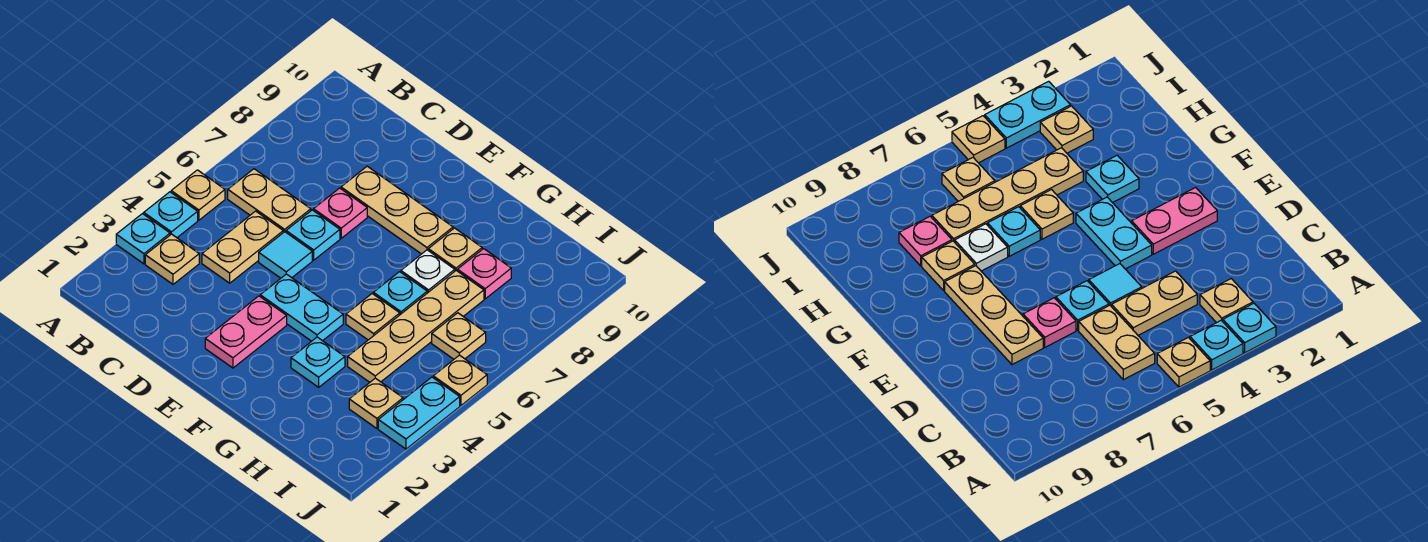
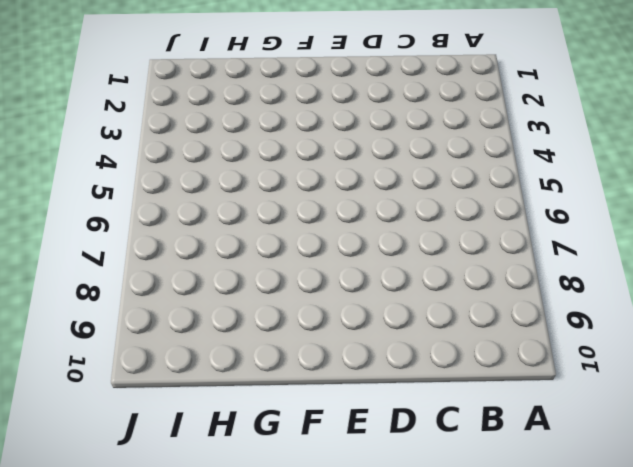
none -> cyan plate A3 level 1
none -> cyan plate A4 level 1
none -> tan plate A5 level 1

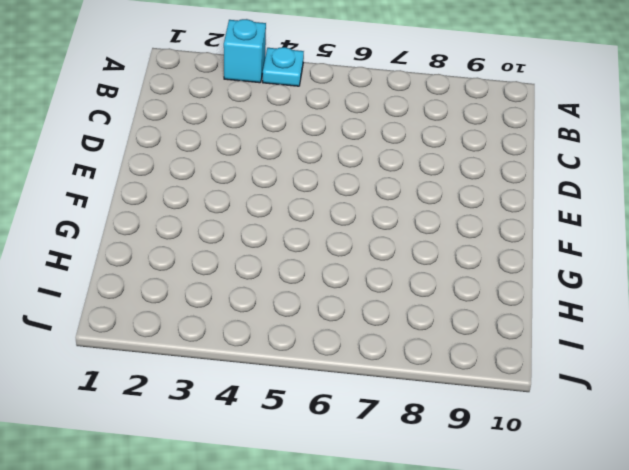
cyan brick A3 level 1 -> cyan plate A3 level 1
none -> tan plate A5 level 1
none -> tan plate B3 level 1
none -> tan plate B6:C6 level 1

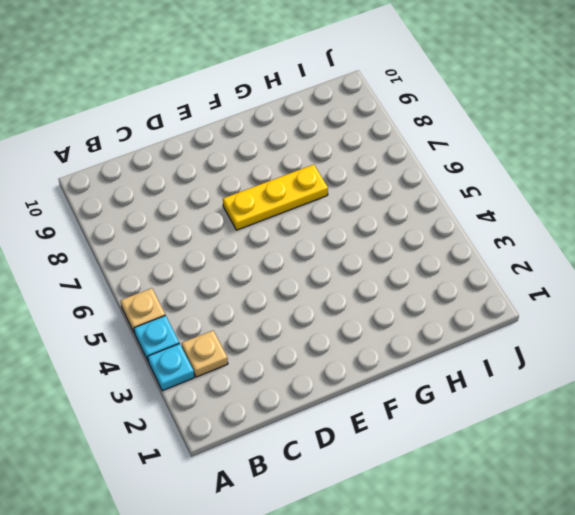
yellow plate E7:G7 level 1 -> white plate G7 level 1
none -> tan plate B6:C6 level 1
none -> tan plate C4:C5 level 1
none -> cyan tile D5 level 1

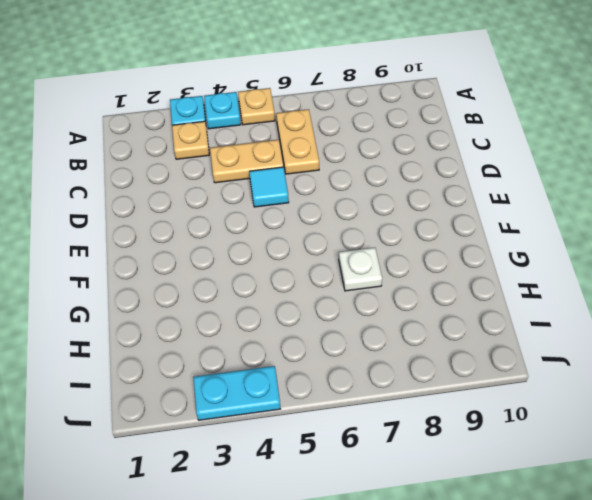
none -> cyan plate D6 level 1
none -> pink plate D7 level 1
none -> tan plate D8:F8 level 1

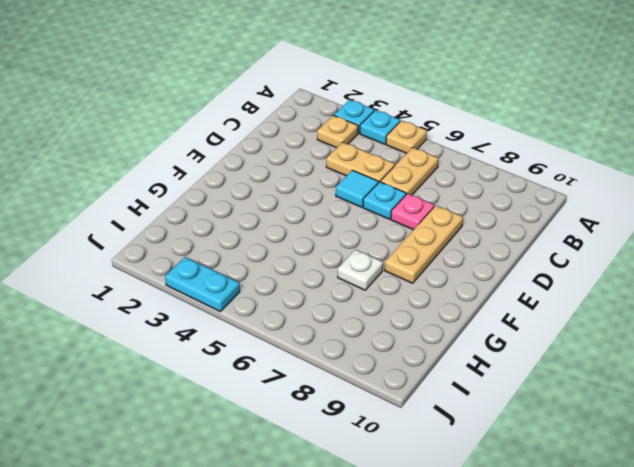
none -> pink plate E2:E3 level 1
none -> cyan plate E4:F4 level 1
none -> cyan plate G3 level 1

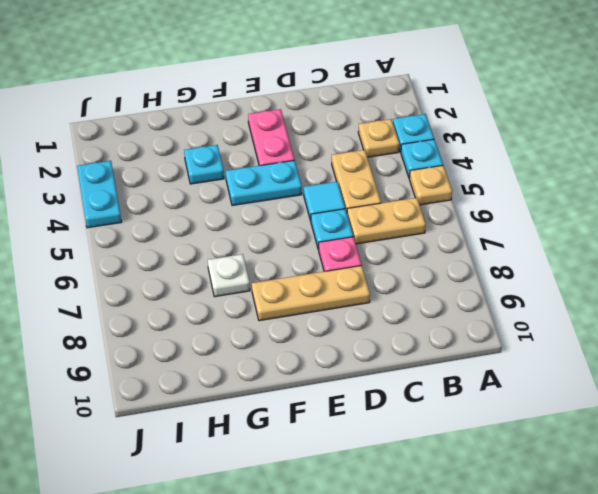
none -> tan plate G5 level 1
none -> cyan plate G6 level 1
none -> tan plate G8 level 1

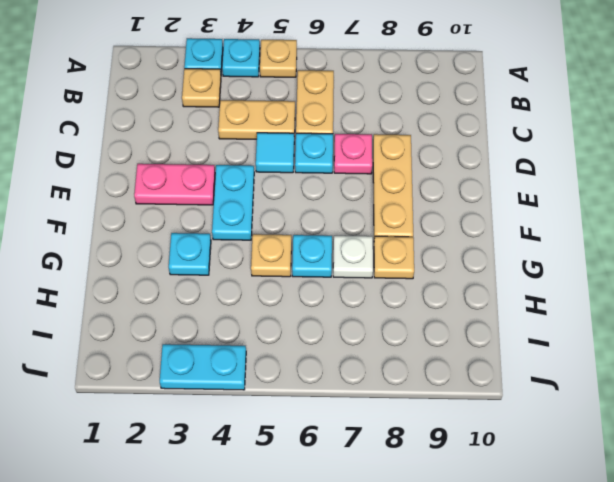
none -> tan plate H4:H7 level 1
none -> pink plate H8 level 1
none -> tan plate I3 level 1

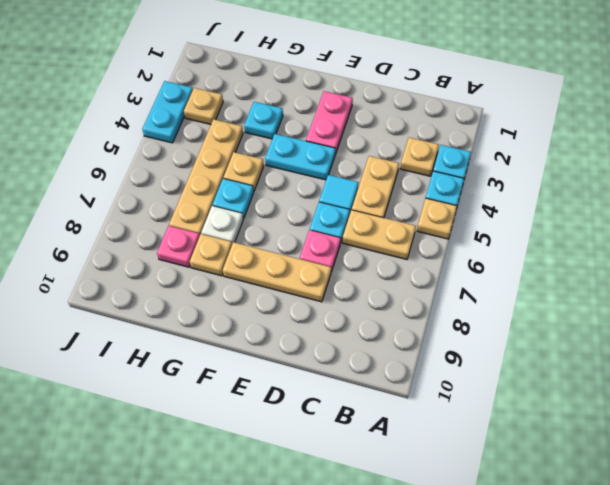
none -> tan plate I6 level 1
none -> tan plate J5 level 1

